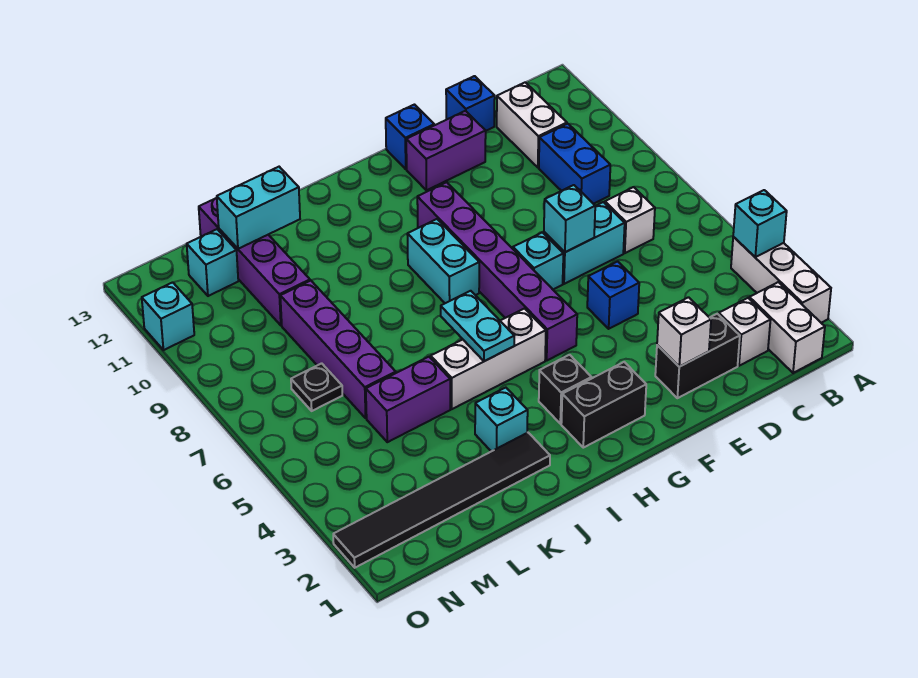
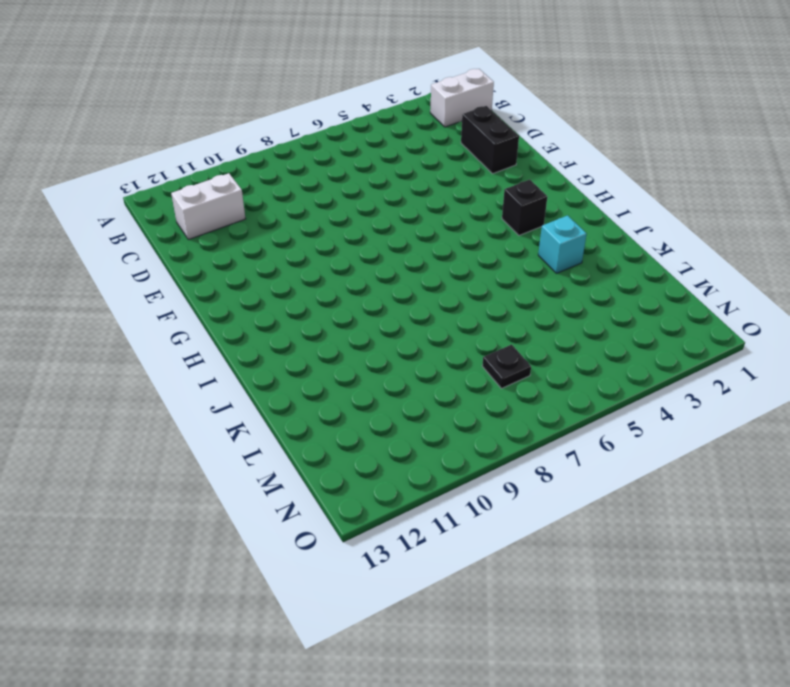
none -> white brick A2:A4 level 1
none -> white brick C2 level 1
none -> white brick C7 level 1
none -> blue brick C9:C10 level 1

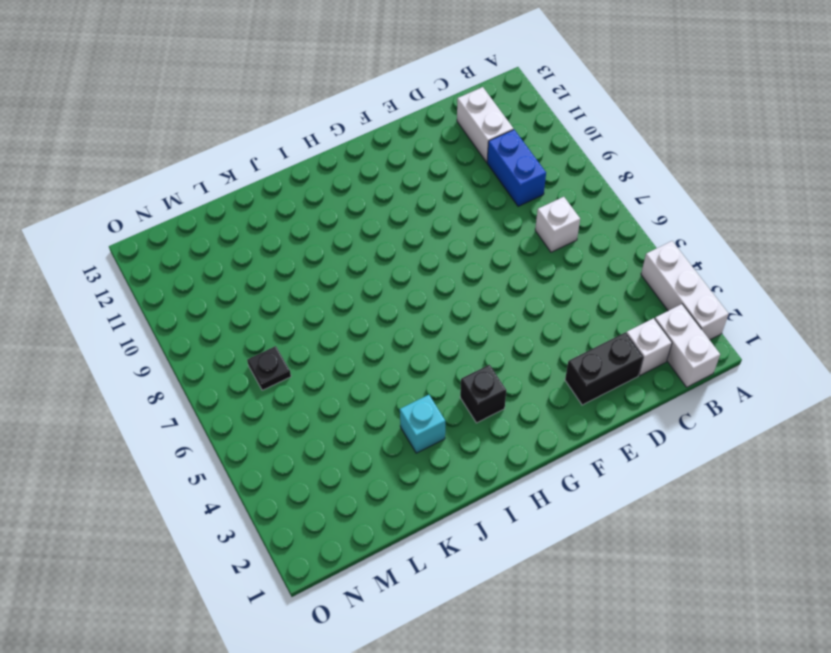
none -> cyan brick D7:E7 level 1
none -> blue brick D13 level 1
none -> blue brick E5 level 1
none -> purple brick E12:F12 level 1

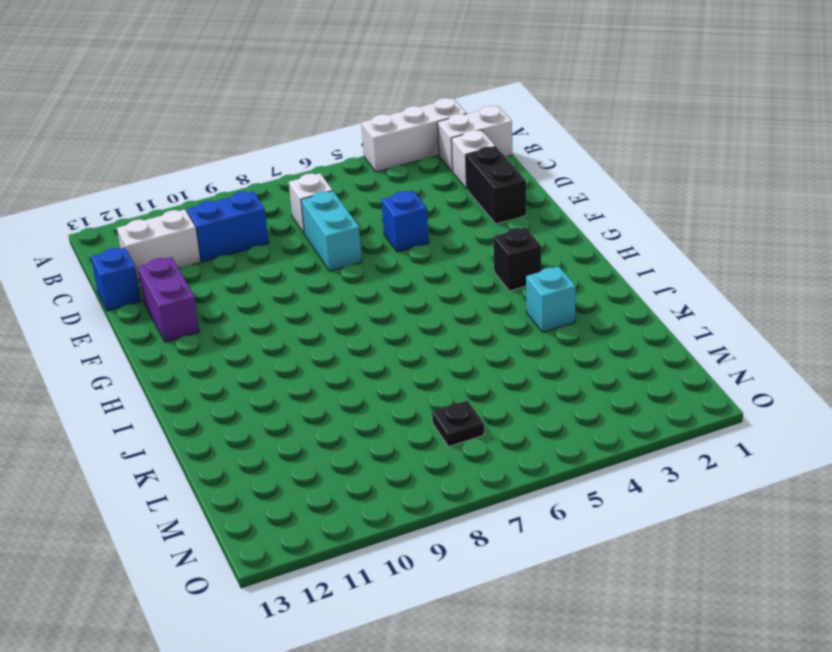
none -> cyan brick F7 level 1
none -> blue brick F13 level 1
none -> black brick G2:H2 level 1
none -> purple brick G5:G10 level 1

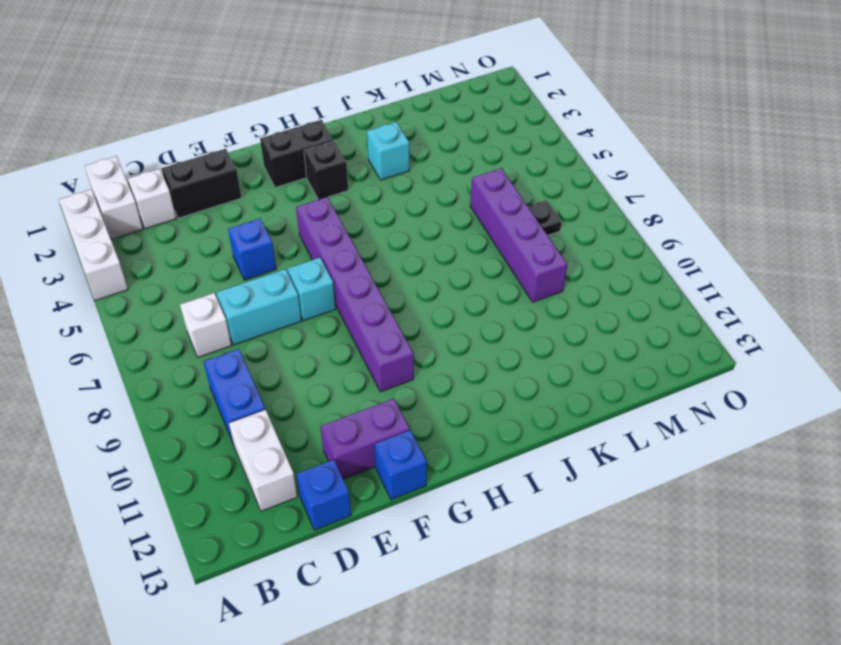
none -> white brick H5:J5 level 1
none -> cyan brick H8:H9 level 1
none -> black tile J2:O2 level 1
none -> purple brick K5:L5 level 1

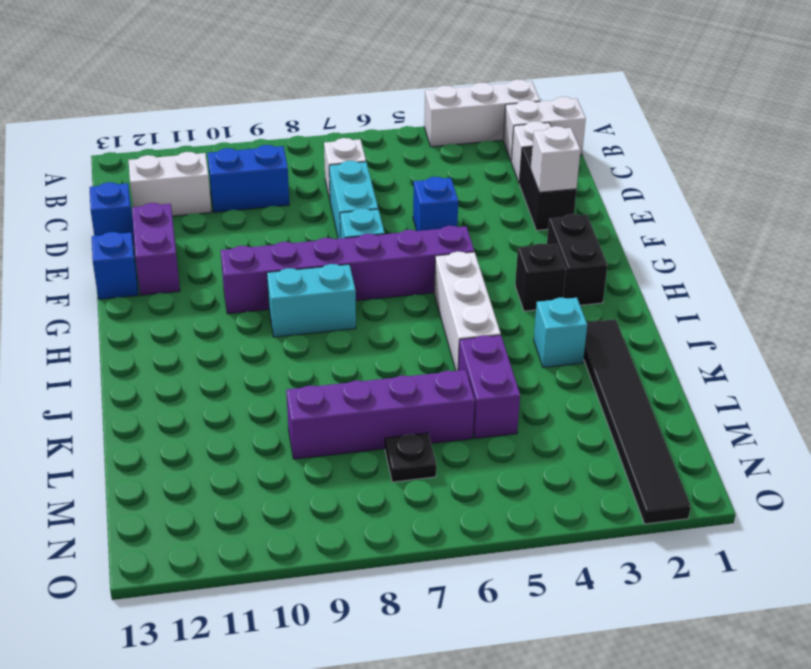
none -> purple brick L10:L13 level 1
none -> cyan brick M12 level 1
none -> cyan brick O11 level 1
none -> cyan brick A4 level 2

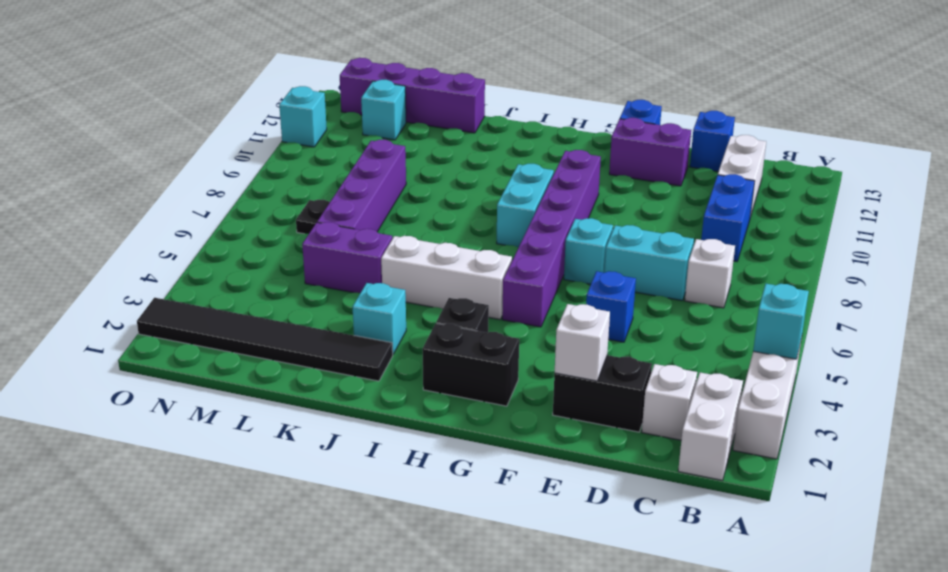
purple brick K13:N13 level 1 -> purple brick L10:L13 level 1
none -> cyan brick E7 level 2
none -> cyan plate I5:I6 level 2
none -> cyan brick K12:L12 level 2

